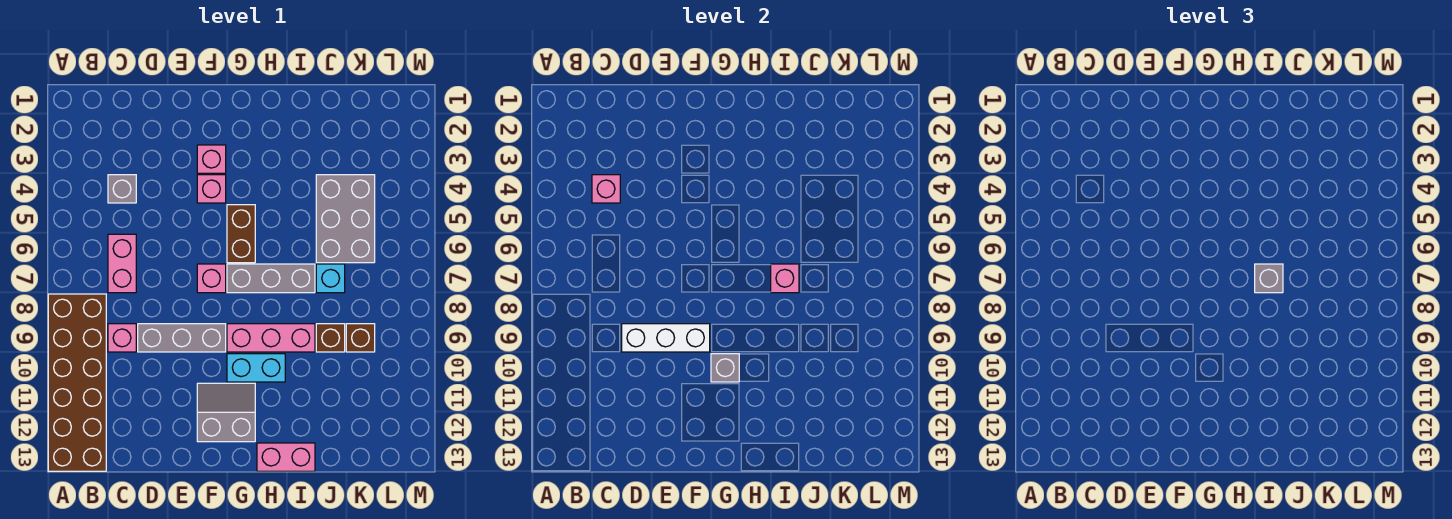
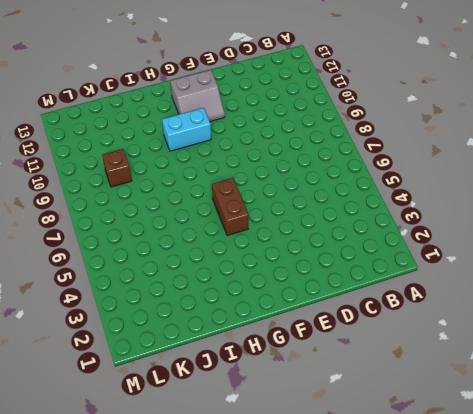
none -> brown brick A8:B13 level 1
none -> grey brick C4 level 1
none -> pink brick C6:C7 level 1

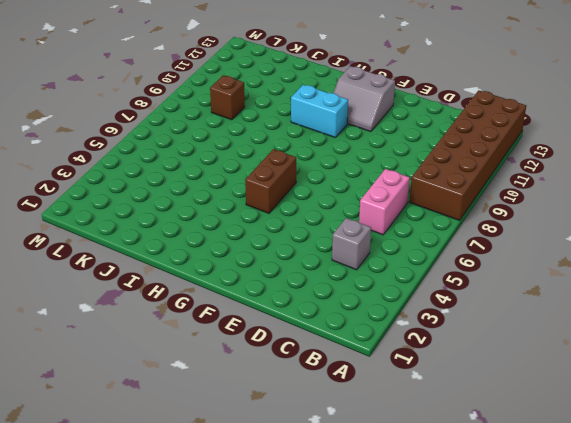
none -> pink brick C9 level 1
none -> grey brick D9:F9 level 1
none -> pink brick F3 level 1

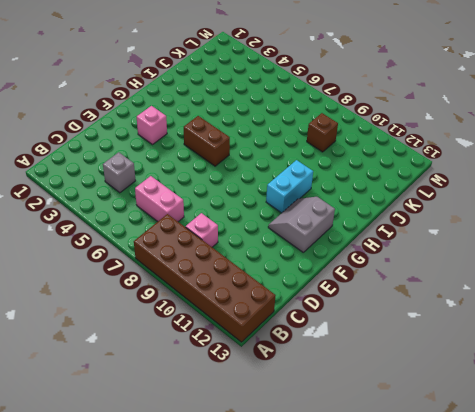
none -> grey brick D9:F9 level 1
none -> pink brick F4 level 1
none -> pink brick F7 level 1

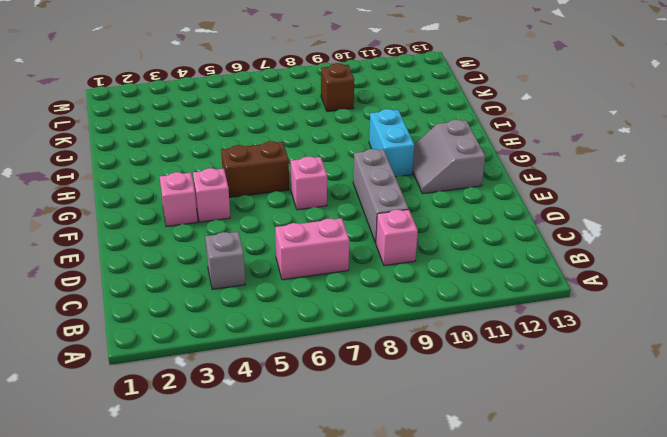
none -> brown brick A8:B13 level 1
none -> grey brick G7:I7 level 1
none -> pink brick G9:I9 level 1

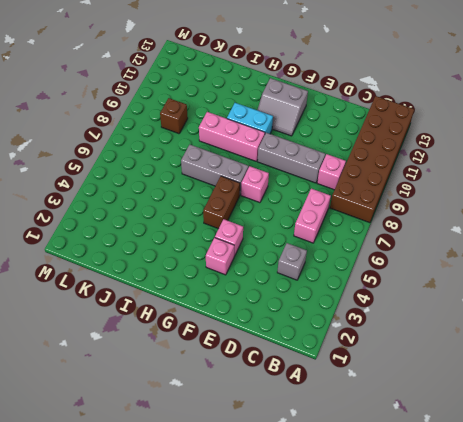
none -> pink brick H13:I13 level 1
none -> grey brick J4:K6 level 1
none -> cyan brick J7 level 1

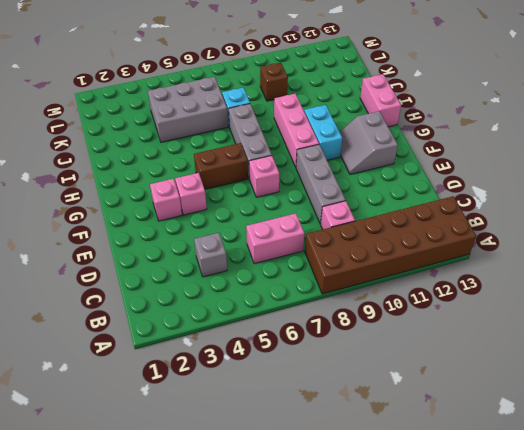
none -> brown brick J9 level 1
none -> pink brick C4 level 2
none -> white brick D9:F9 level 2

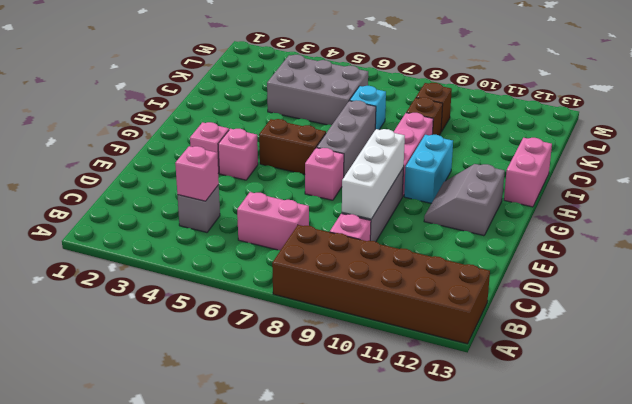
none -> grey brick G10 level 2
none -> pink brick I7 level 2
none -> grey brick I7 level 3

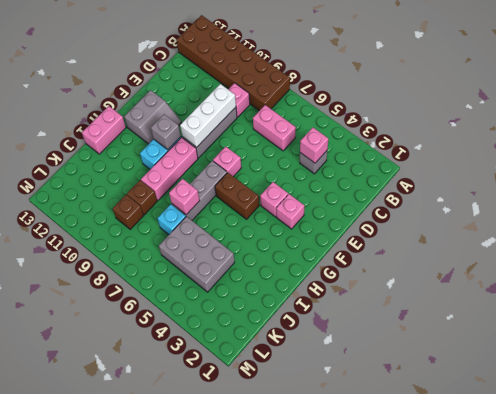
none -> grey brick I7 level 3

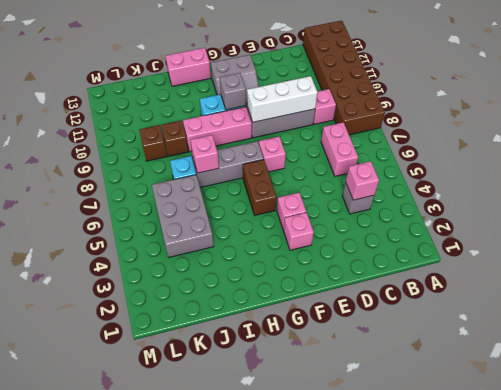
none -> grey brick I7 level 3

